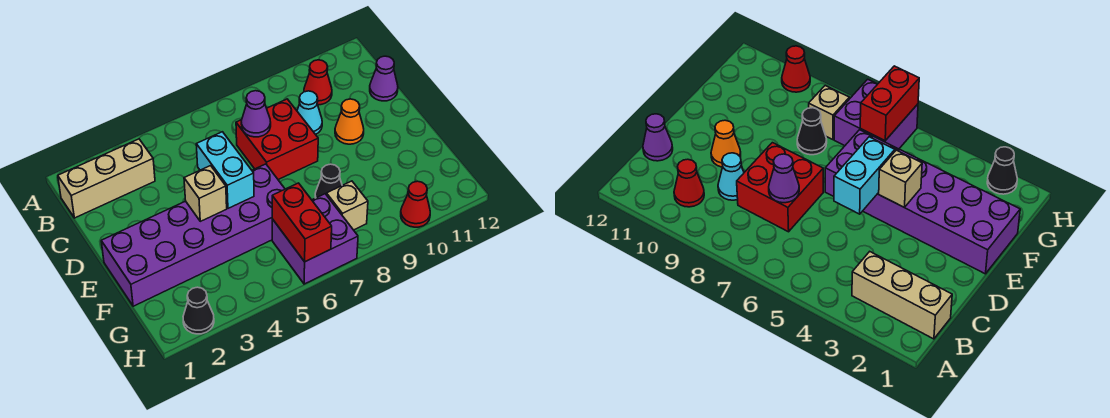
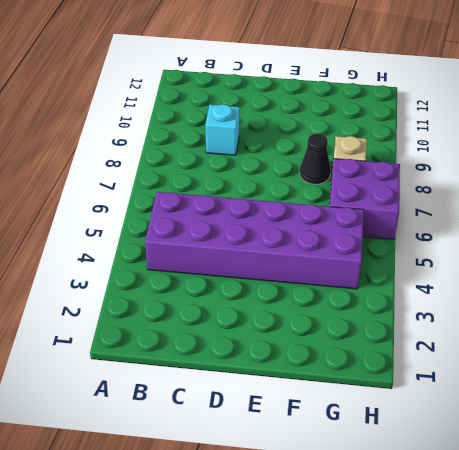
purple brick B4:G5 level 1 -> purple brick E1:F6 level 1
cyan brick C9 level 1 -> cyan cone C9 level 1
none -> tan brick B1:B3 level 1
none -> red cone B10 level 1
none -> red brick C7:D8 level 1

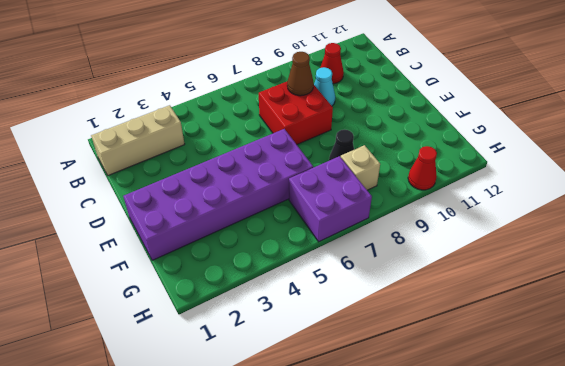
brown cone C8 level 2 -> none
none -> purple cone C12 level 1
none -> orange cone D10 level 1
none -> black cone H2 level 1

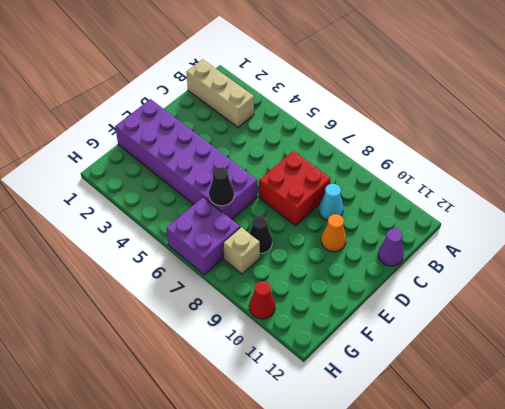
black cone F6 level 2 -> black cone H2 level 1
none -> red cone B10 level 1
none -> purple cone C7 level 2
none -> cyan brick D5:E5 level 2

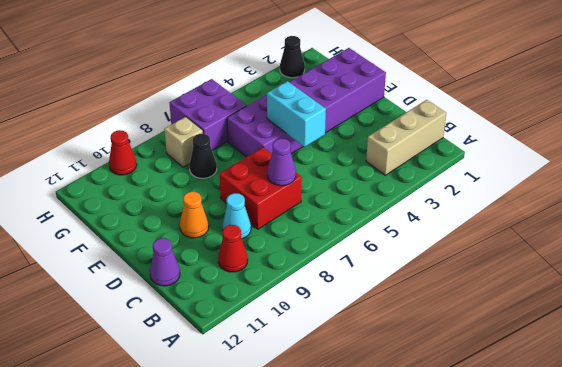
none -> tan brick E4 level 2
none -> red brick G6:H6 level 2

